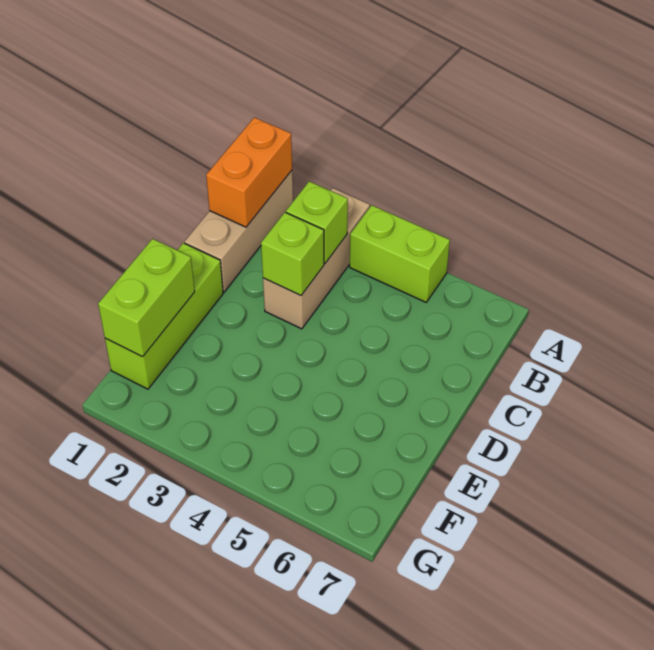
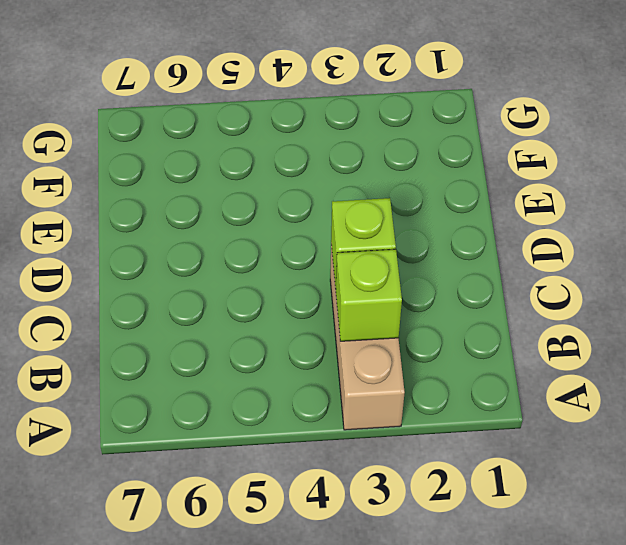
none -> tan brick A1:C1 level 1
none -> lime brick A4:A5 level 1

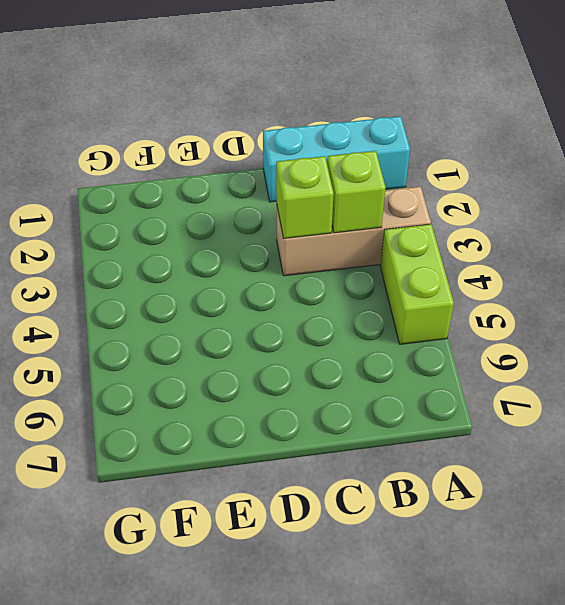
cyan brick A1:C1 level 1 -> tan brick A1:C1 level 1
none -> lime brick D1:F1 level 1
none -> orange brick A1:B1 level 2

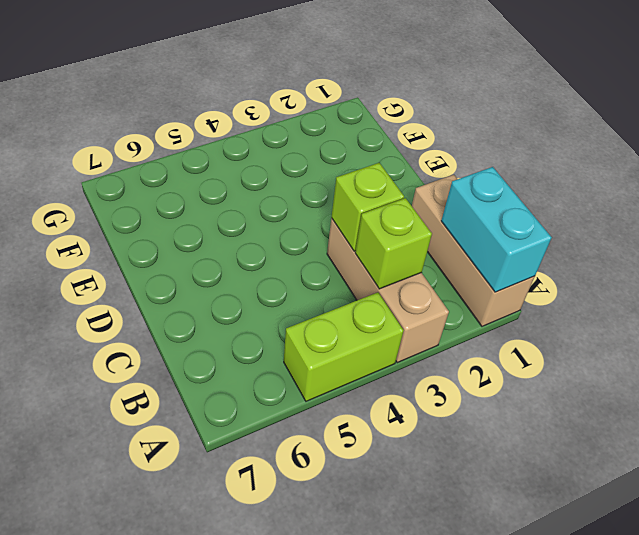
cyan brick A1:B1 level 2 -> orange brick A1:B1 level 2
none -> lime brick D1:F1 level 1
none -> lime brick E1:F1 level 2

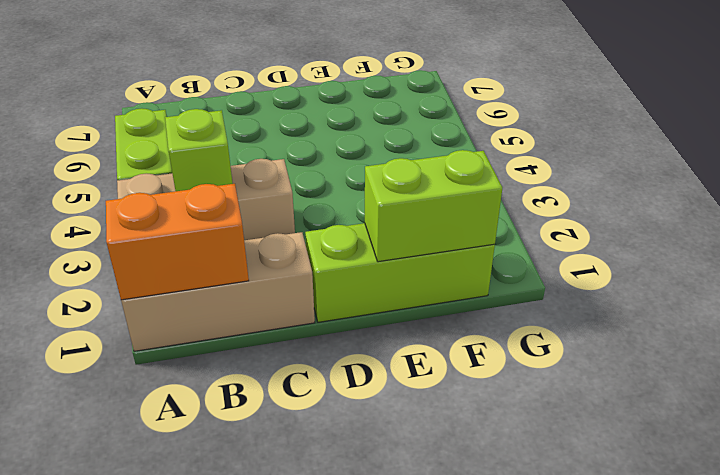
none -> lime brick C3 level 2

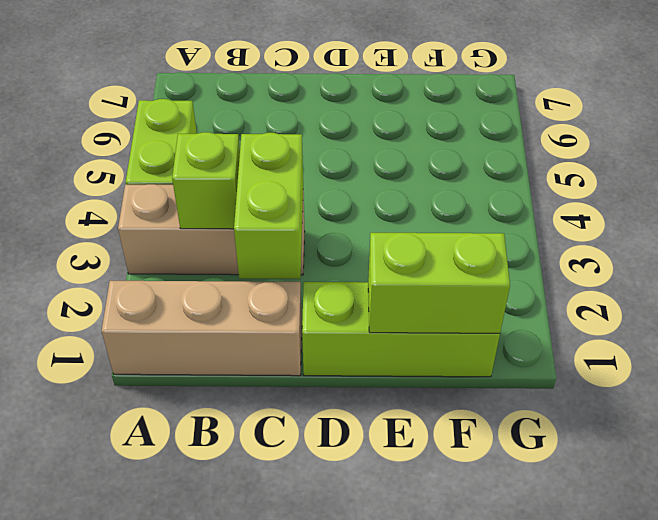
lime brick C2:C3 level 2 -> lime brick C3 level 2
none -> orange brick A1:B1 level 2

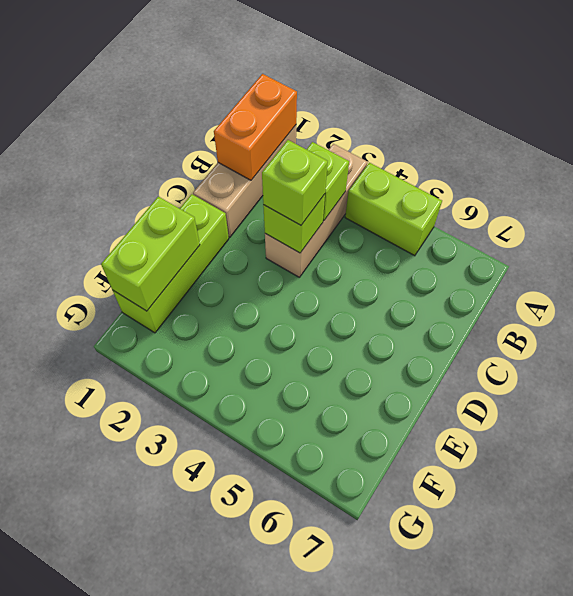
lime brick C3 level 3 -> none

